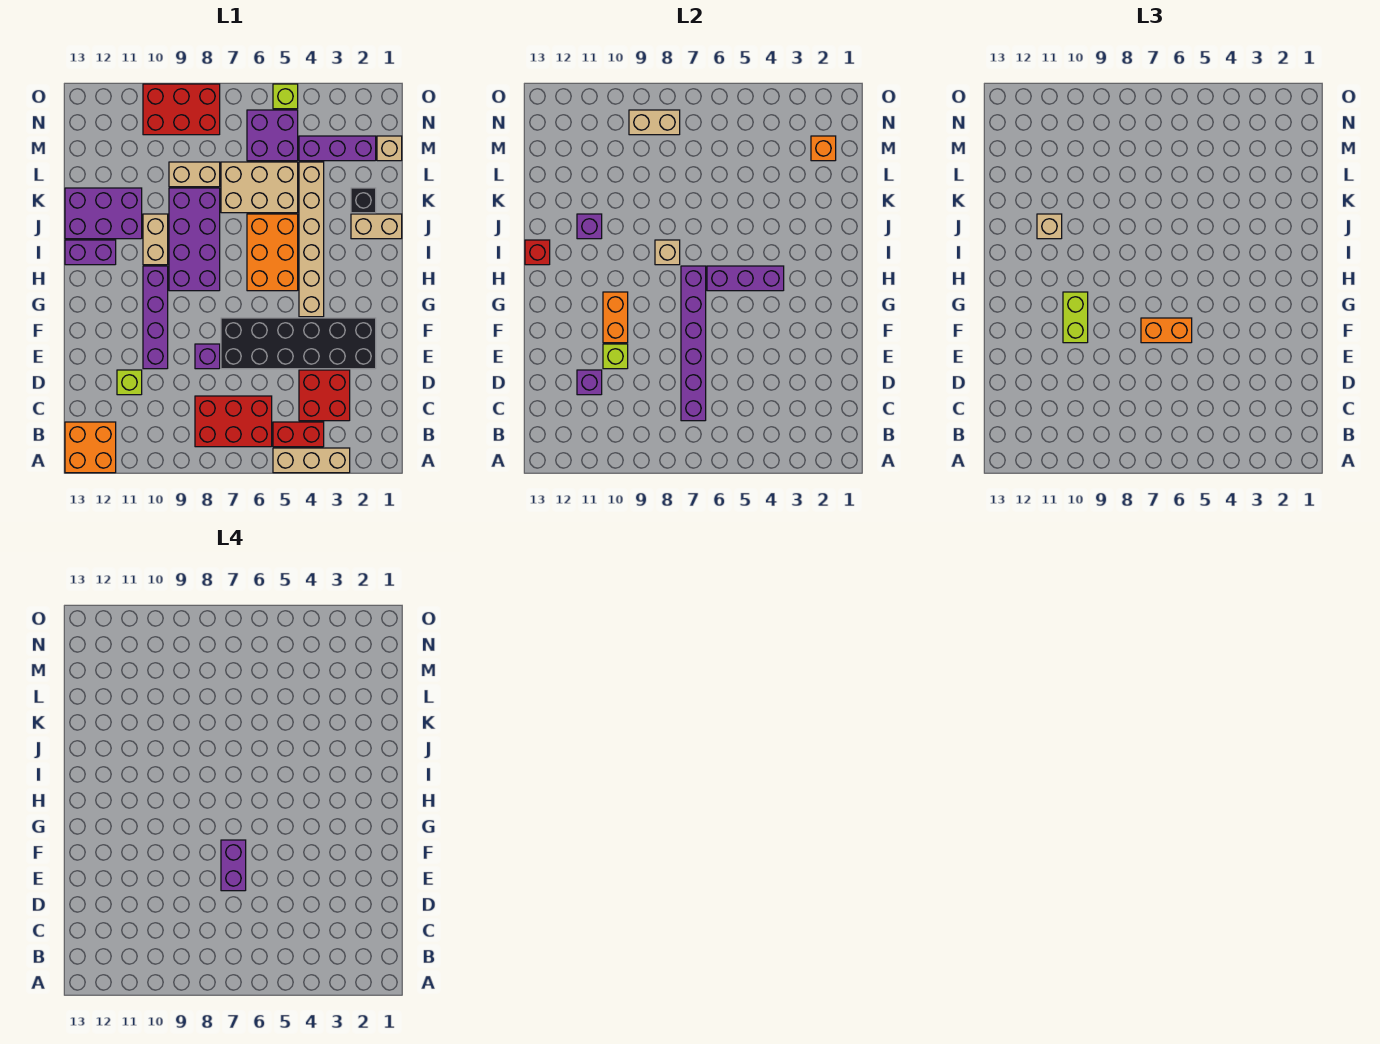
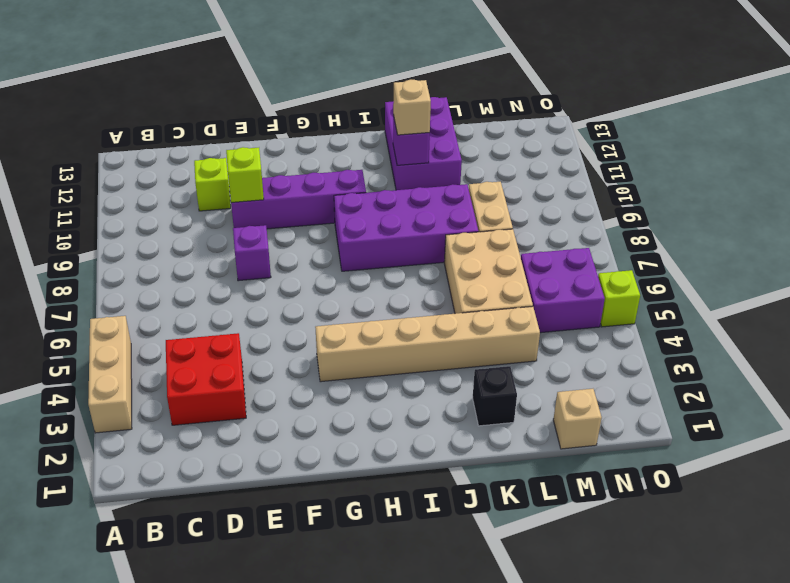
none -> orange brick A12:B13 level 1
none -> red brick B4:B5 level 1
none -> red brick B6:C8 level 1
none -> black brick E2:F7 level 1

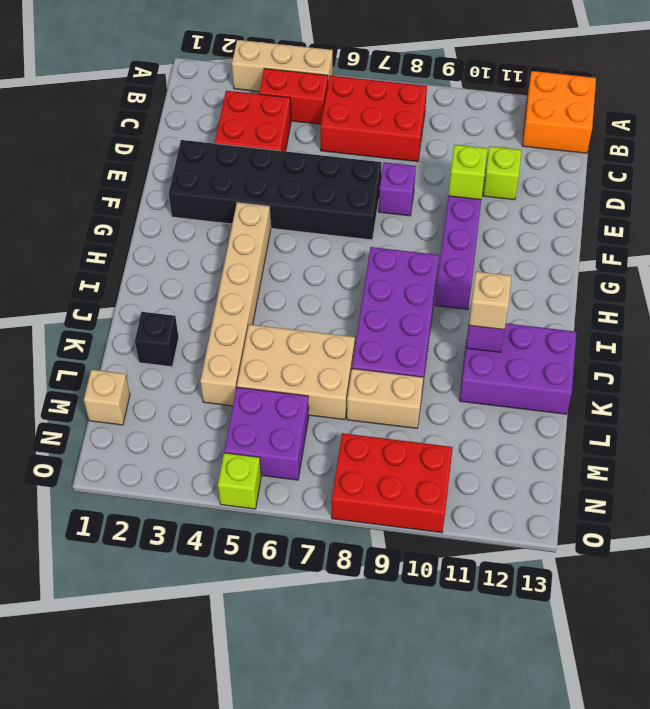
none -> orange brick H5:J6 level 1
none -> tan brick I10:J10 level 1
none -> purple brick I12:I13 level 1
none -> tan brick J1:J2 level 1

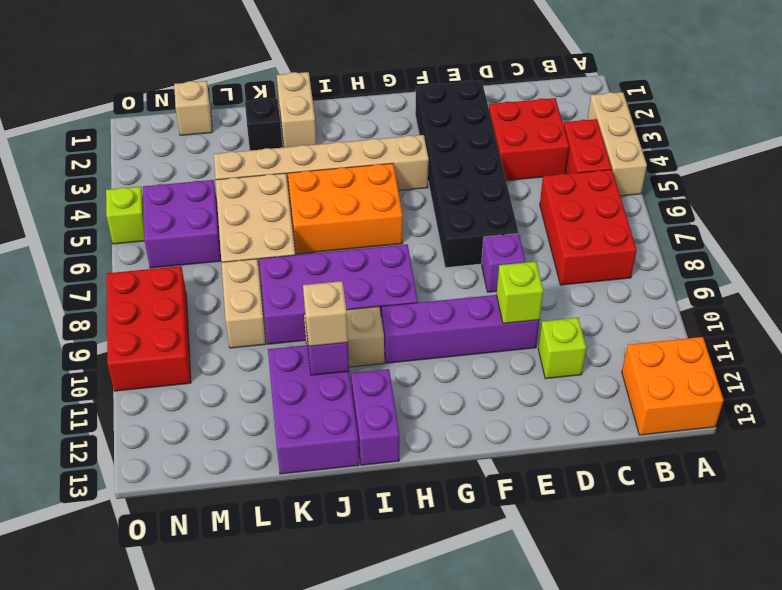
none -> purple brick M2:M4 level 1
none -> purple brick C7:H7 level 2
none -> purple brick D11 level 2
none -> orange brick F10:G10 level 2

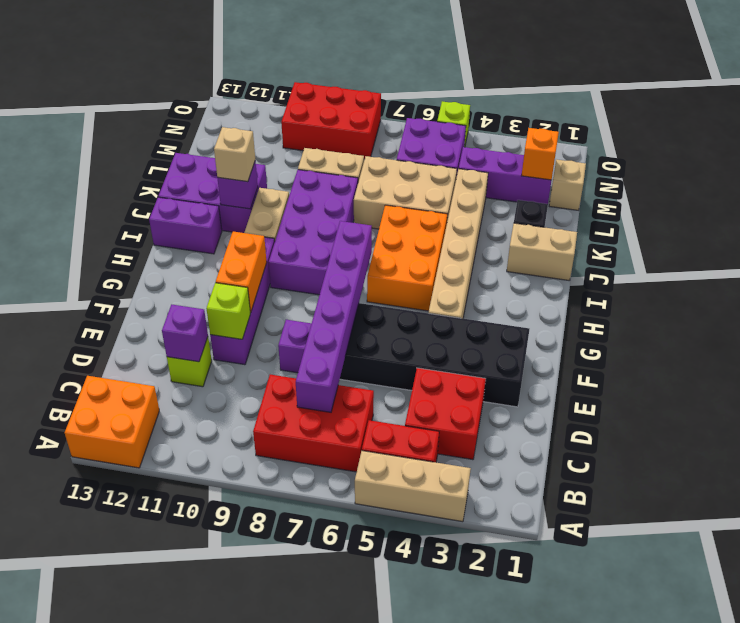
none -> purple brick H4:H6 level 2
none -> tan brick I8 level 2
none -> red brick I13 level 2
none -> tan brick N8:N9 level 2

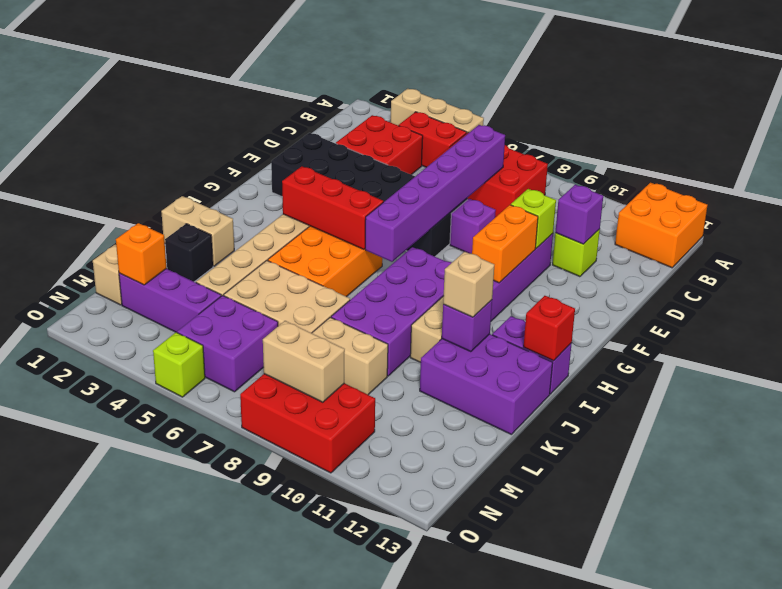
red brick H4:H6 level 2 -> purple brick H4:H6 level 2
none -> tan brick I8 level 2
none -> orange brick F6:F7 level 3
none -> lime brick F10:G10 level 3
none -> purple brick E7:F7 level 4

